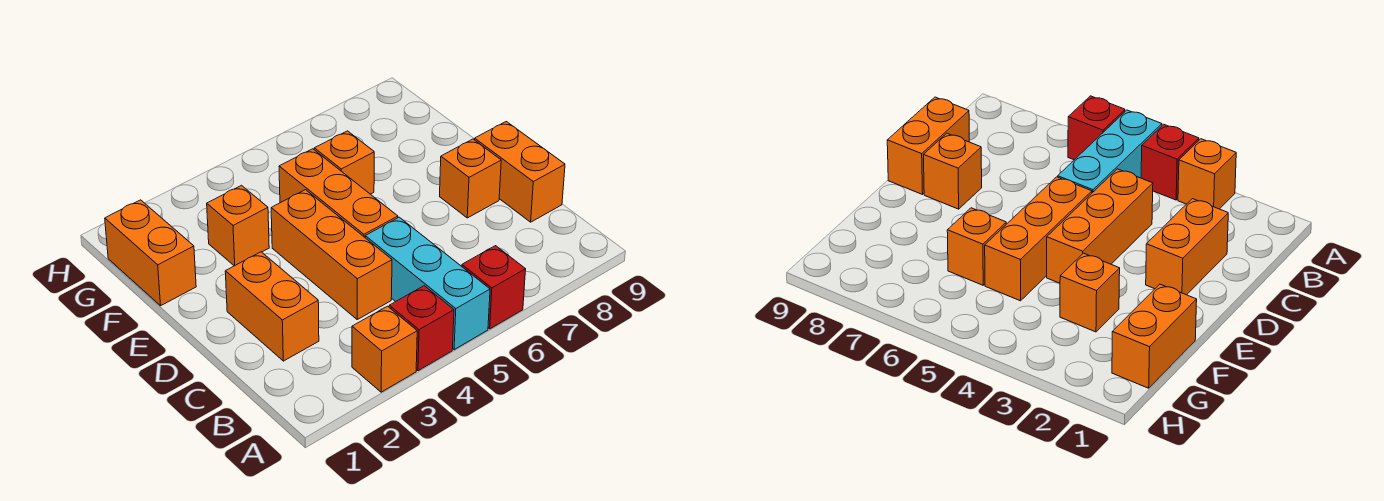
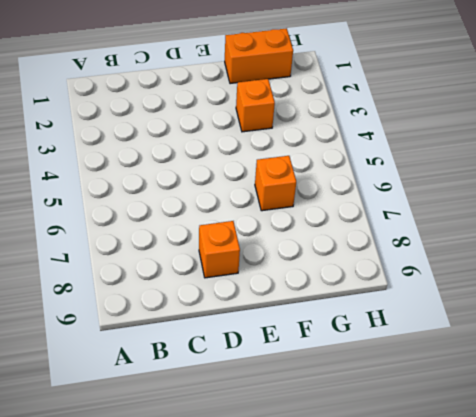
none -> orange brick A3 level 1
none -> red brick A4 level 1
none -> cyan brick A5:C5 level 1

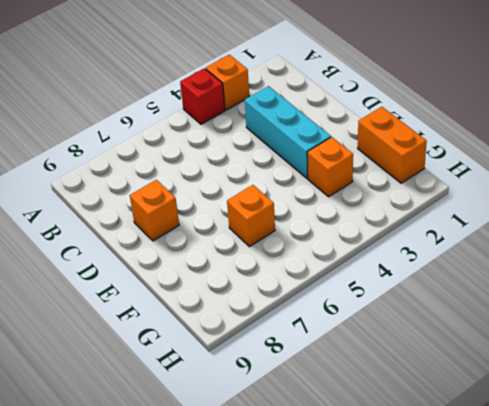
cyan brick C3:E3 level 1 -> cyan brick A5:C5 level 1
none -> red brick A6 level 1
none -> orange brick C2:D2 level 1
none -> orange brick C4:E4 level 1

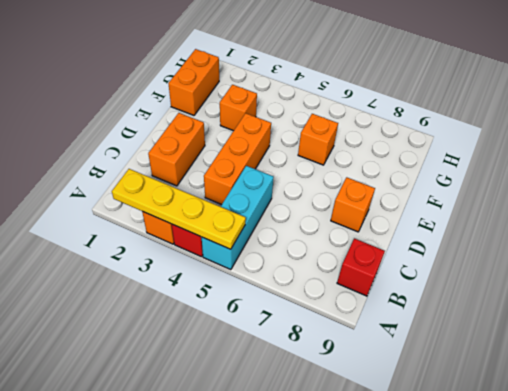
yellow plate A2:A5 level 2 -> none
red brick B9 level 1 -> red brick A6 level 1
none -> orange brick C9:D9 level 1
none -> orange brick D5:F5 level 1

